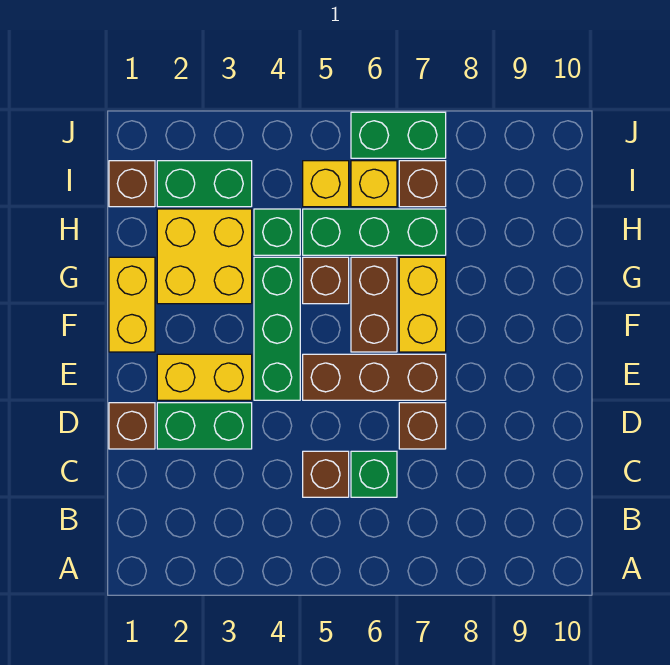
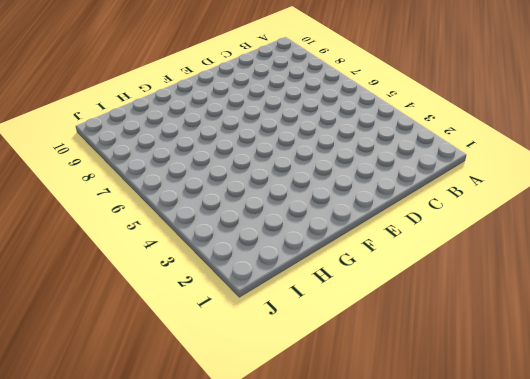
none -> brown brick C5 level 1
none -> green brick C6 level 1
none -> brown brick D1 level 1

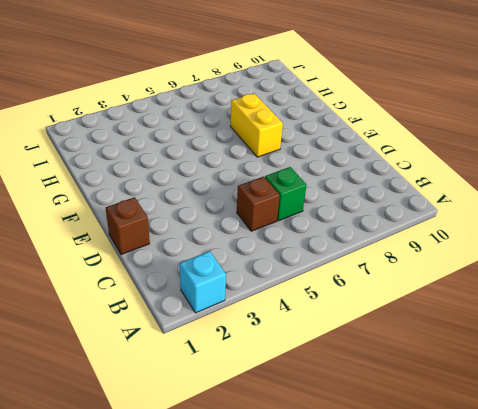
cyan brick A2 level 1 -> none
none -> green brick D2:D3 level 1
none -> brown brick D7 level 1
none -> yellow brick E2:E3 level 1

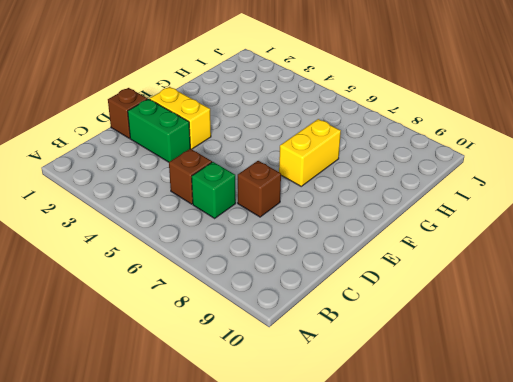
none -> green brick E4:G4 level 1
none -> brown brick E5:E7 level 1
none -> yellow brick F1:G1 level 1

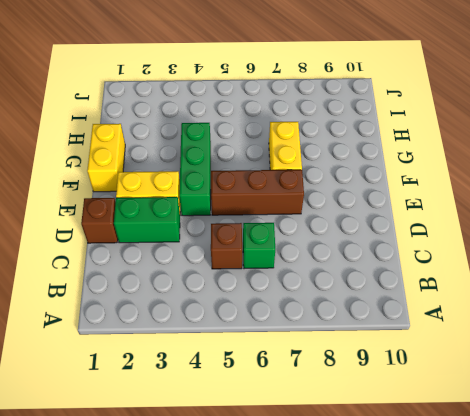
none -> brown brick D7 level 1
none -> brown brick F6:G6 level 1
none -> yellow brick G2:H3 level 1

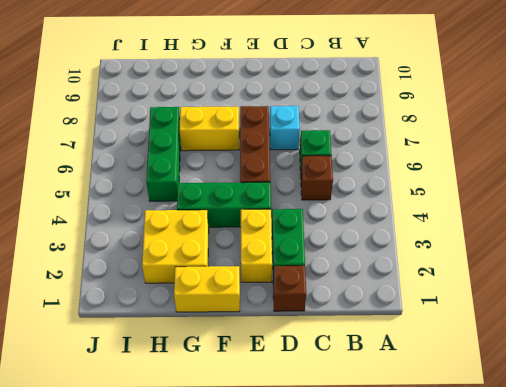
cyan brick D7 level 1 -> brown brick D7 level 1
none -> brown brick F6:G6 level 1
none -> brown brick G5 level 1
none -> green brick H4 level 1

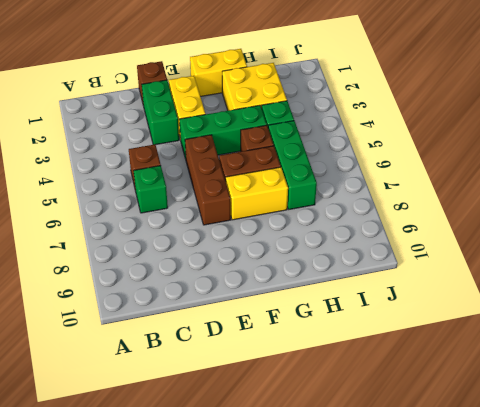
none -> brown brick D7 level 1
none -> brown brick I1 level 1
none -> green brick I2:I3 level 1

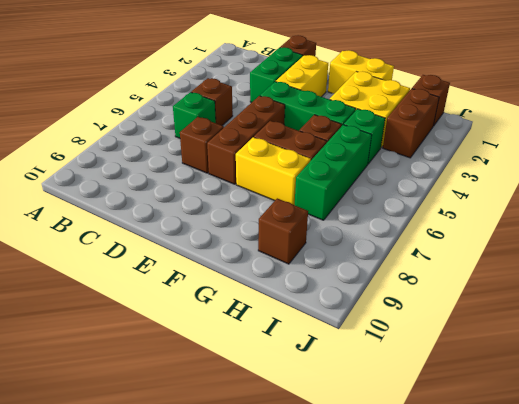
brown brick H9 level 1 -> brown brick I7 level 1
brown brick I2:I3 level 1 -> green brick I2:I3 level 1
none -> yellow brick I5 level 1
none -> yellow brick I6 level 1
none -> green brick J6:J7 level 1

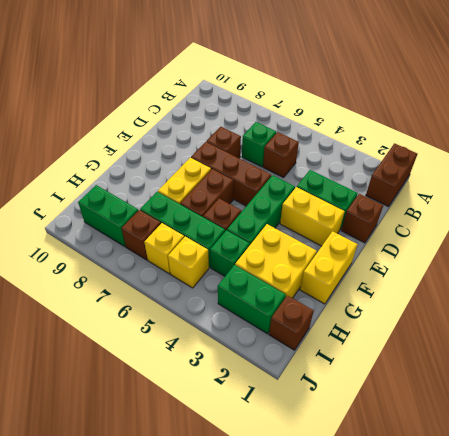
brown brick A1:B1 level 1 -> none
green brick I8:I9 level 1 -> green brick J6:J7 level 1

